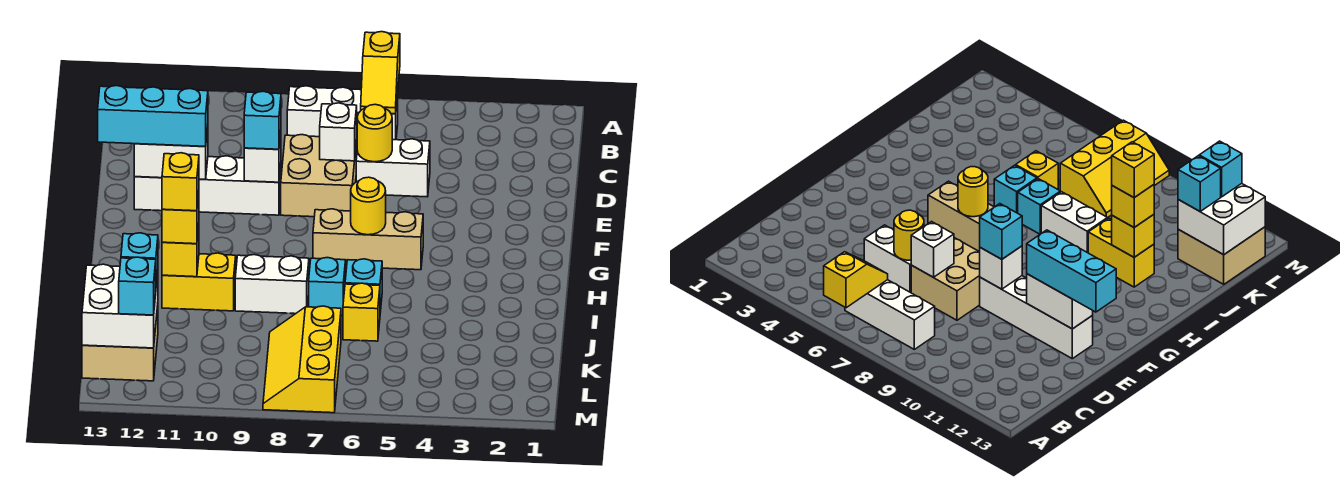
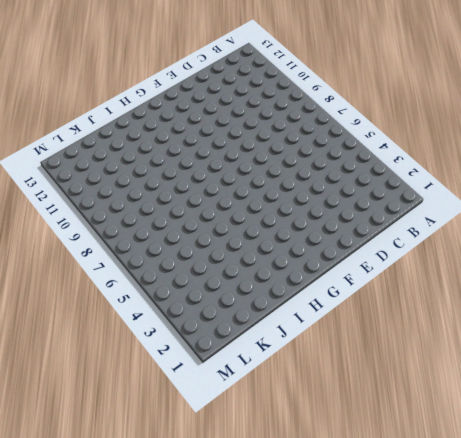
none -> white brick B6:B8 level 1
none -> white brick D5:D6 level 1
none -> tan brick D7:E8 level 1

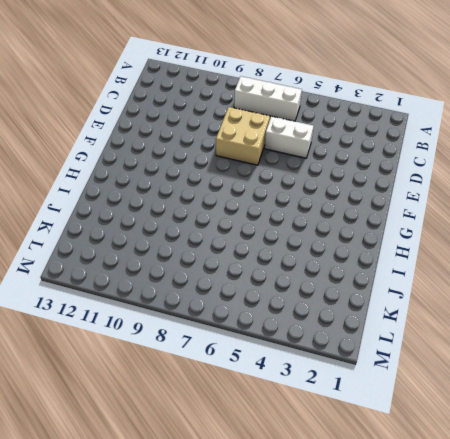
none -> white brick E9:E12 level 1
none -> tan brick G5:G7 level 1
none -> cyan brick I6 level 1

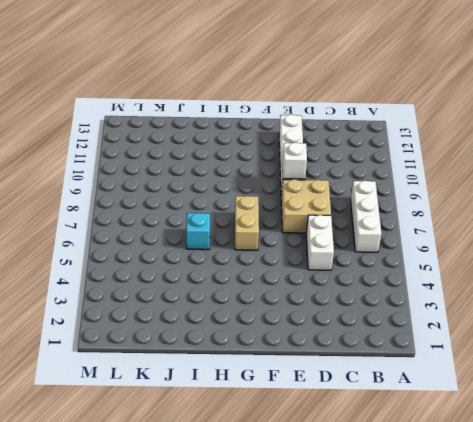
tan brick G6:G7 level 1 -> tan brick G5:G7 level 1
none -> cyan brick I7 level 1
none -> white brick I8:I9 level 1
none -> yellow brick I10:I11 level 1

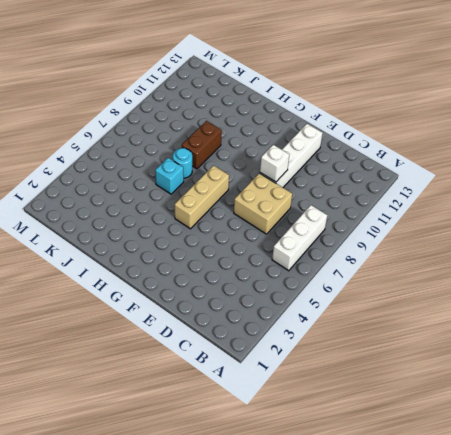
cyan round brick I7 level 1 -> cyan brick I7 level 1
brown brick I8:I9 level 1 -> white brick I8:I9 level 1
none -> white brick D5:D6 level 1
none -> yellow brick I10:I11 level 1
none -> yellow brick J6 level 1

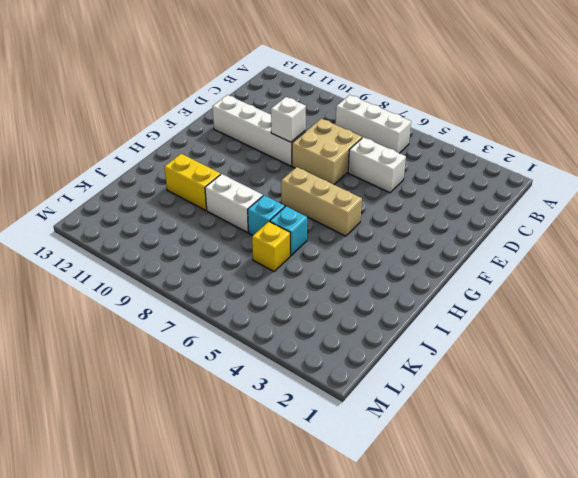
none -> yellow slope K7:M8 level 1 top 7
none -> tan brick K12:L13 level 1
none -> yellow slope A6:B6 level 2 top A

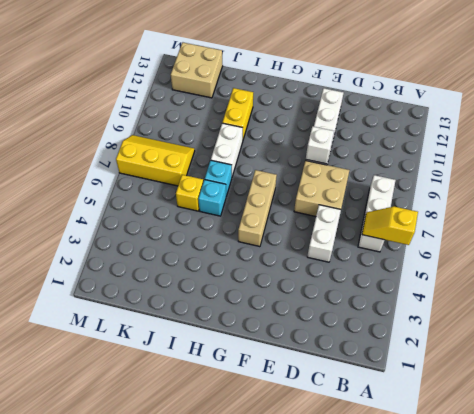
none -> yellow round brick D6 level 2
none -> white brick D7 level 2
none -> white brick E11:E12 level 2

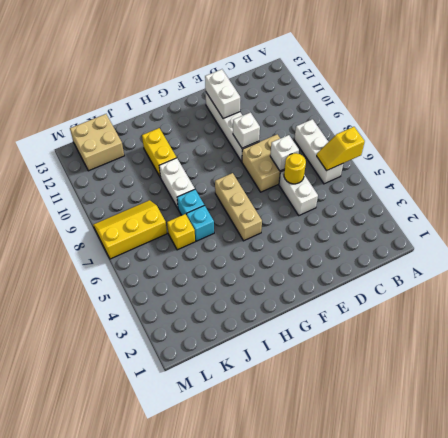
none -> yellow round brick G6 level 2
none -> yellow brick I11 level 2
none -> white brick K12:L13 level 2

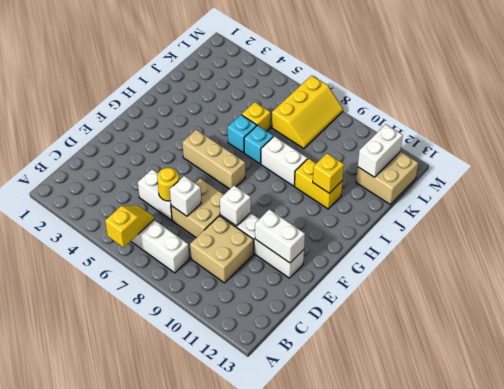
tan brick C9:D10 level 1 -> none
white brick K12:L12 level 2 -> white brick K12:L13 level 2
none -> yellow round brick G6 level 2
none -> cyan brick E9 level 3
none -> cyan brick E11:E13 level 3

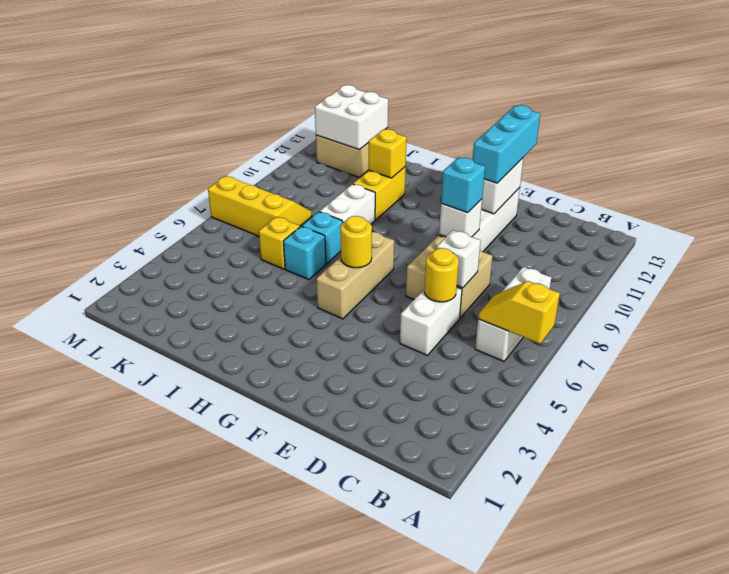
none -> yellow brick I11 level 3
none -> cyan brick K12 level 3
none -> cyan brick L12 level 3

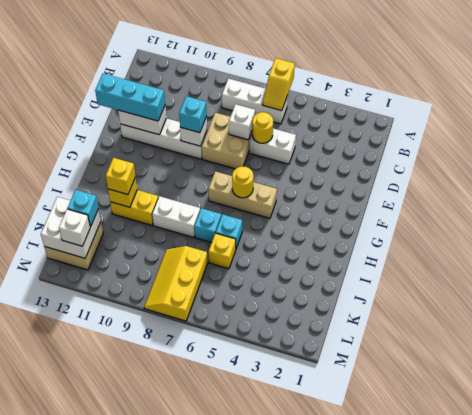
white brick L12 level 3 -> cyan brick L12 level 3
none -> yellow brick I11 level 4

